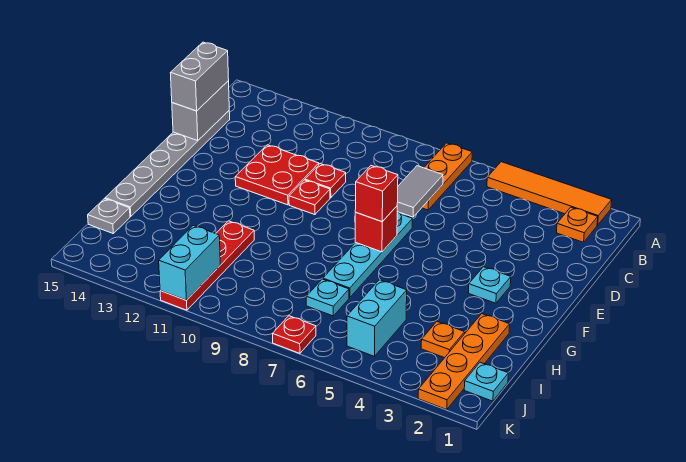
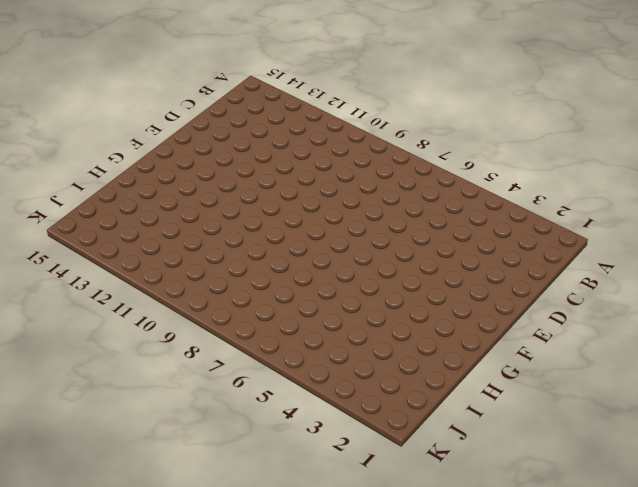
none -> orange tile A2:A5 level 1
none -> orange plate A7:C7 level 1
none -> orange plate B2 level 1

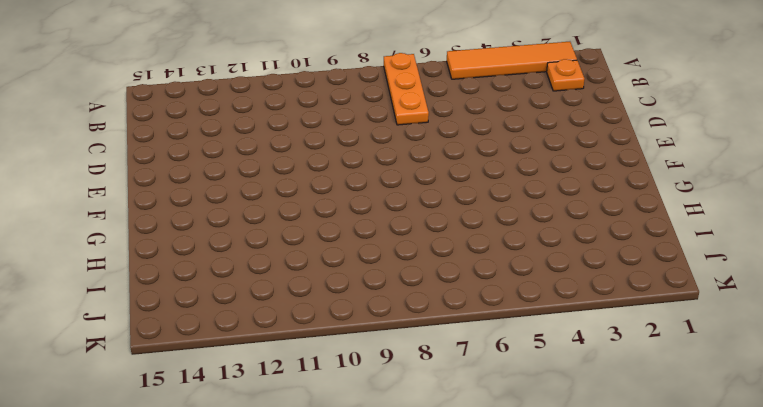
none -> grey plate C15:H15 level 1
none -> red plate D10 level 1
none -> red plate D11:E12 level 1

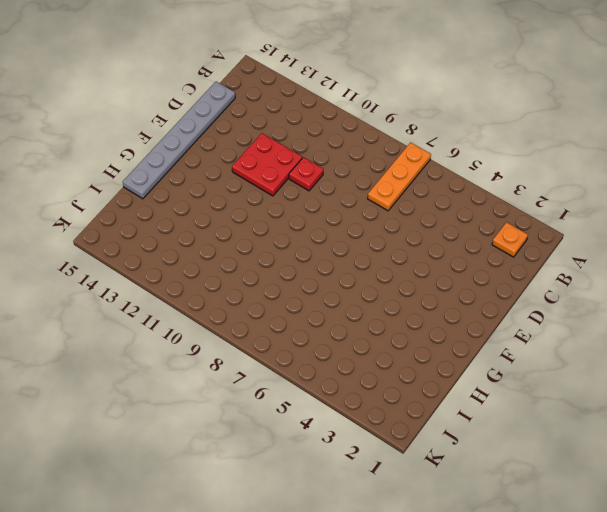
none -> orange tile A2:A5 level 1
none -> cyan plate E7:H7 level 1
none -> red plate E10 level 1

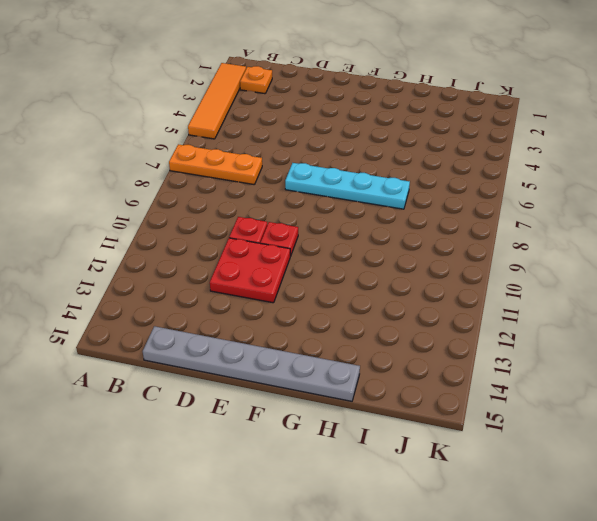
none -> cyan plate F3 level 1
none -> orange plate H2:K2 level 1
none -> red plate H11:K11 level 1

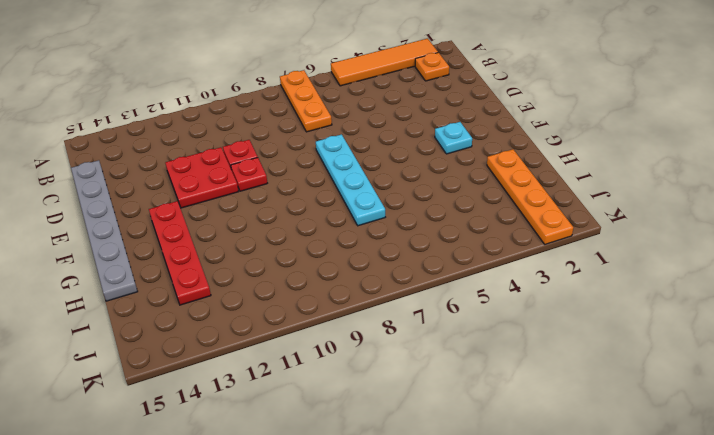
red plate F13:I13 level 1 -> red plate H11:K11 level 1
none -> orange plate I3 level 1
none -> cyan brick I5:J5 level 1
none -> cyan plate I7 level 1

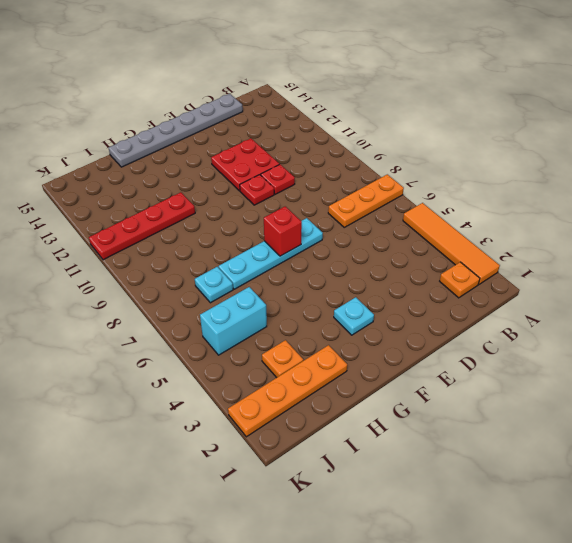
none -> grey plate I15 level 1
none -> cyan plate J1 level 1
none -> red plate K7 level 1

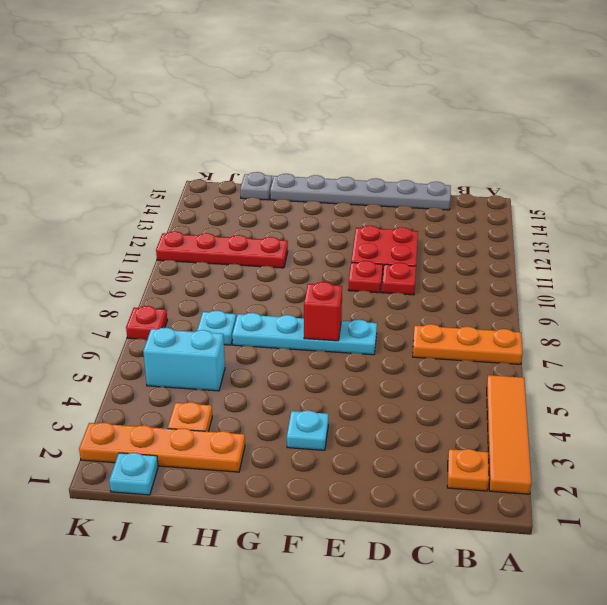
none -> grey tile C7:D7 level 2
none -> grey brick C15:D15 level 2
none -> cyan brick J11:K11 level 2

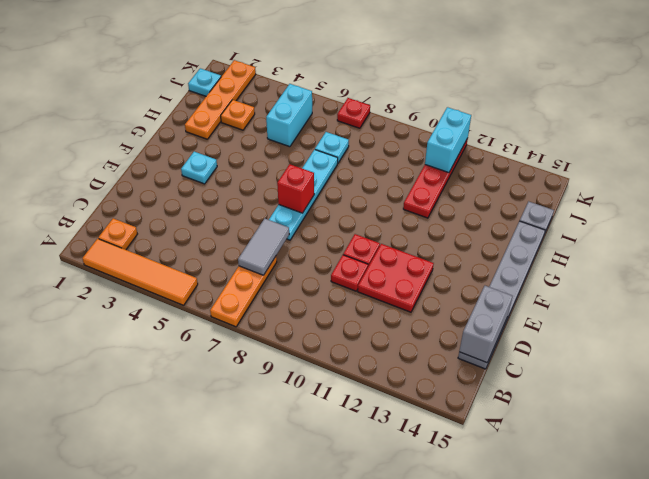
none -> grey brick C15:D15 level 3
none -> red brick F7 level 3

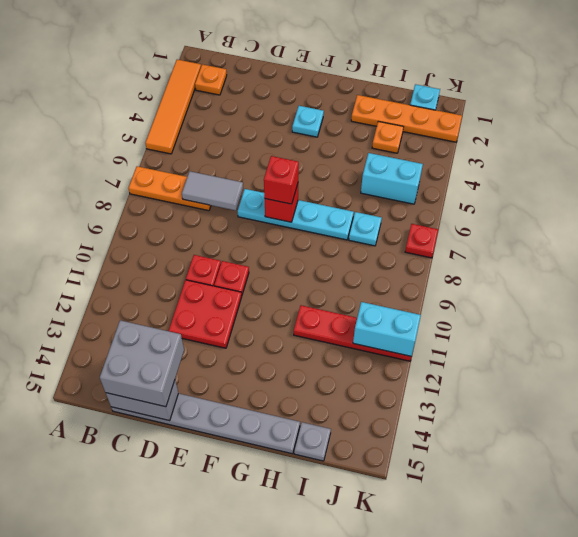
grey brick C14:D15 level 3 -> grey brick C15:D15 level 3

